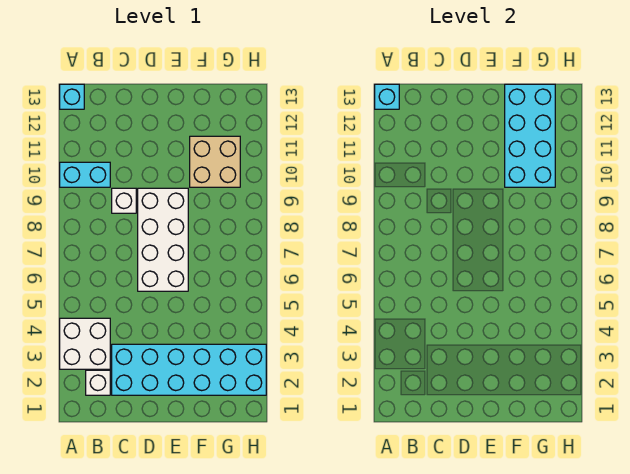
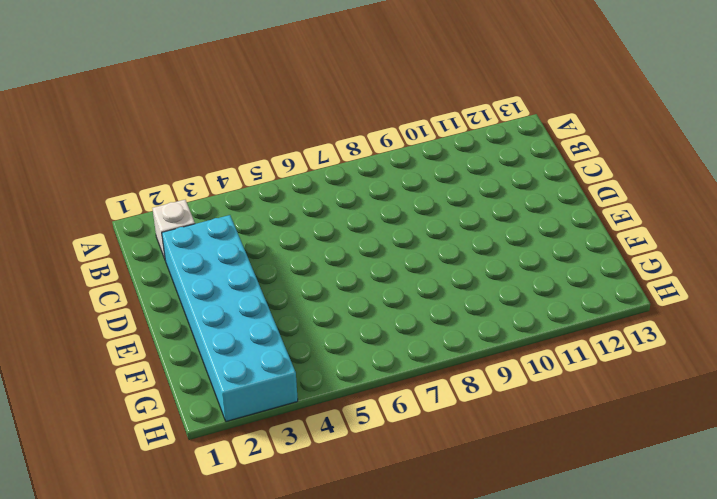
none -> white brick A3:B4 level 1
none -> cyan brick A10:B10 level 1

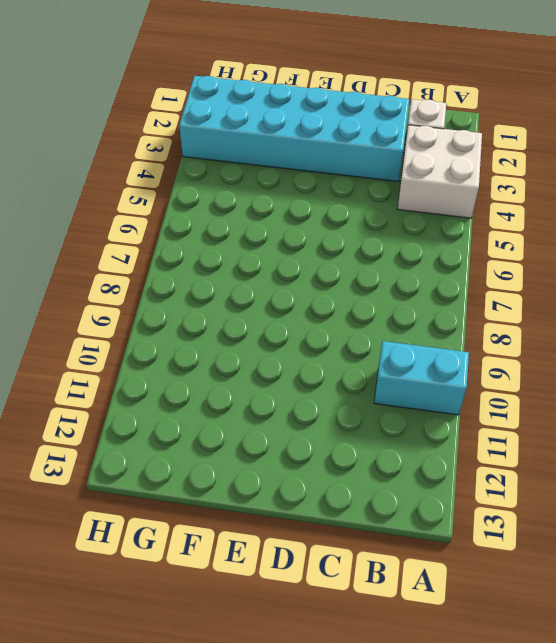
none -> cyan brick A13 level 1
none -> white brick C9 level 1

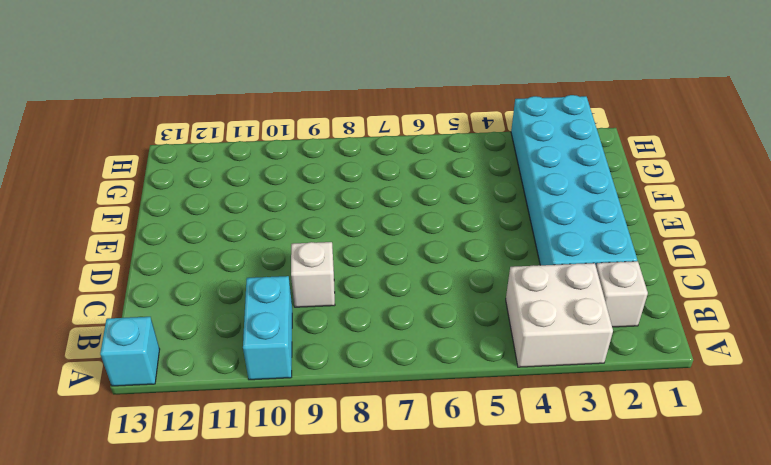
none -> white brick D6:E9 level 1
none -> tan brick F10:G11 level 1

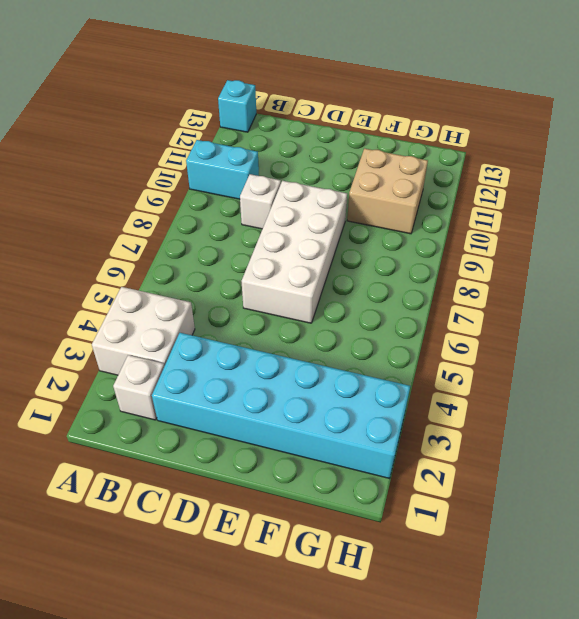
none -> cyan brick A13 level 2
none -> cyan brick F10:G13 level 2

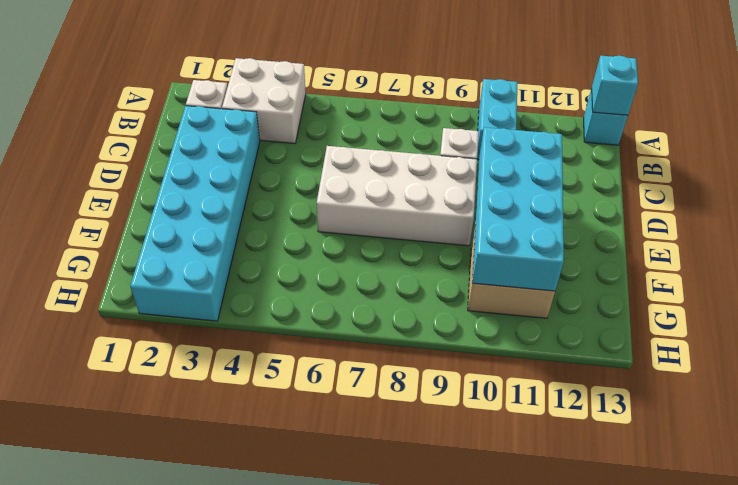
cyan brick D10:G11 level 2 -> cyan brick F10:G13 level 2

